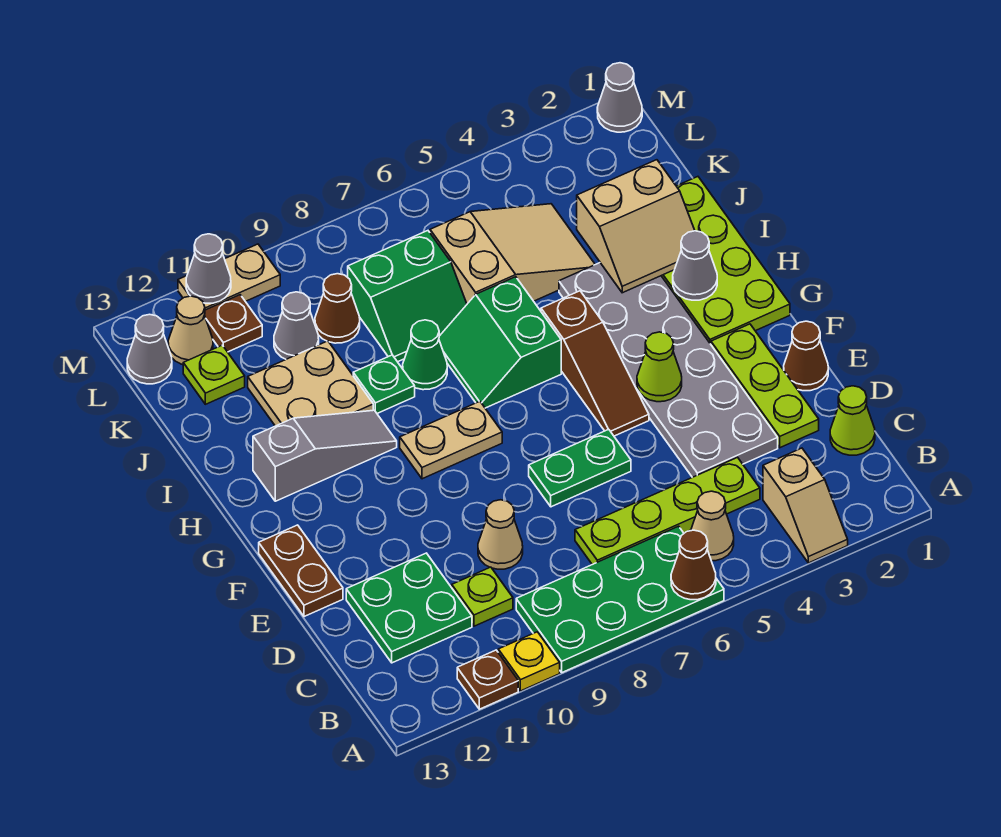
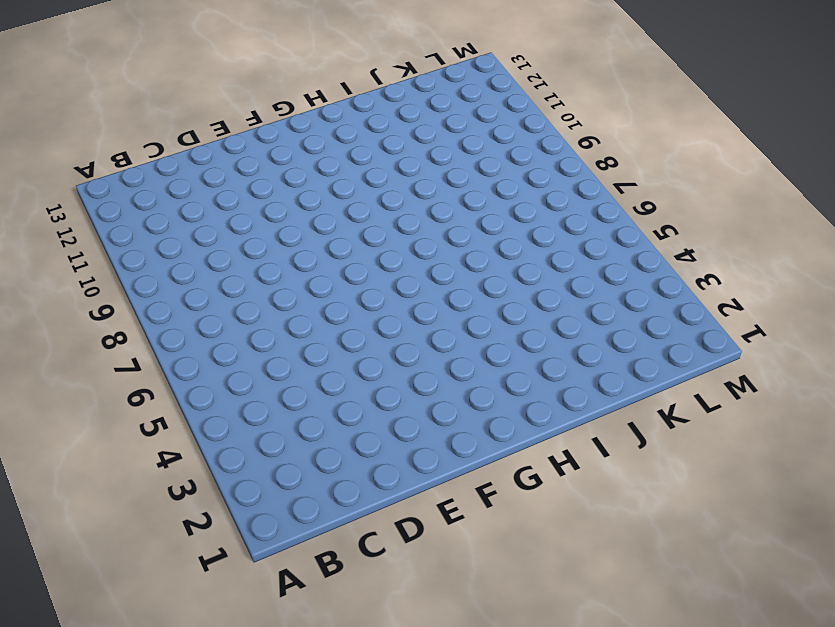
none -> tan slope A3:B3 level 1 top B
none -> green plate A6:B9 level 1
none -> yellow plate A10 level 1
none -> brown plate A11 level 1

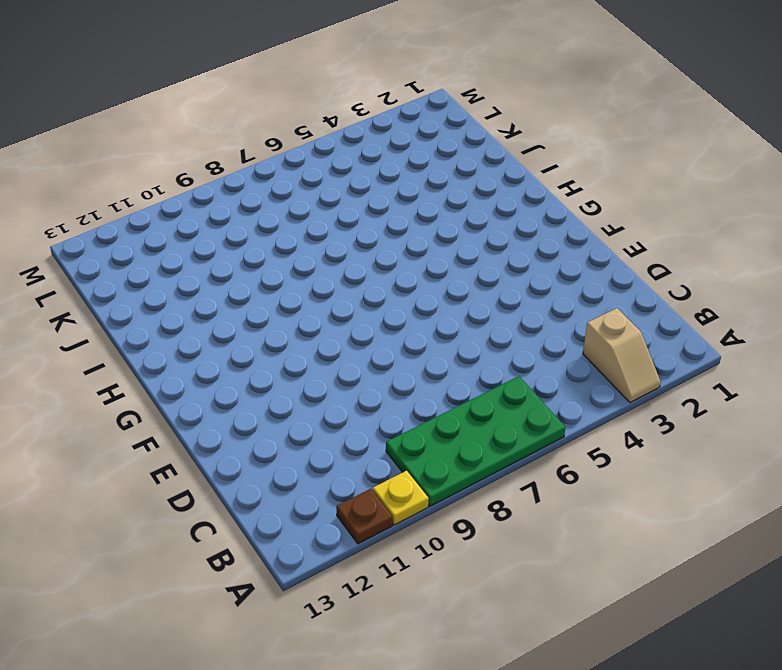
none -> tan cone B5 level 1
none -> lime cone C1 level 1
none -> lime plate C4:C7 level 1
none -> lime plate C10 level 1

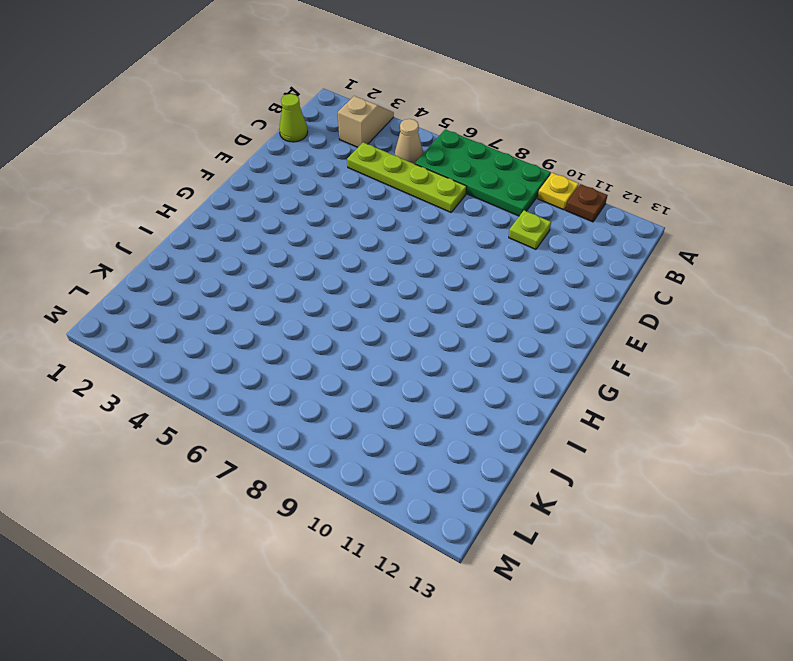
none -> green plate C11:D12 level 1
none -> lime plate D2:F2 level 1
none -> grey plate D3:I4 level 1
none -> tan cone D9 level 1

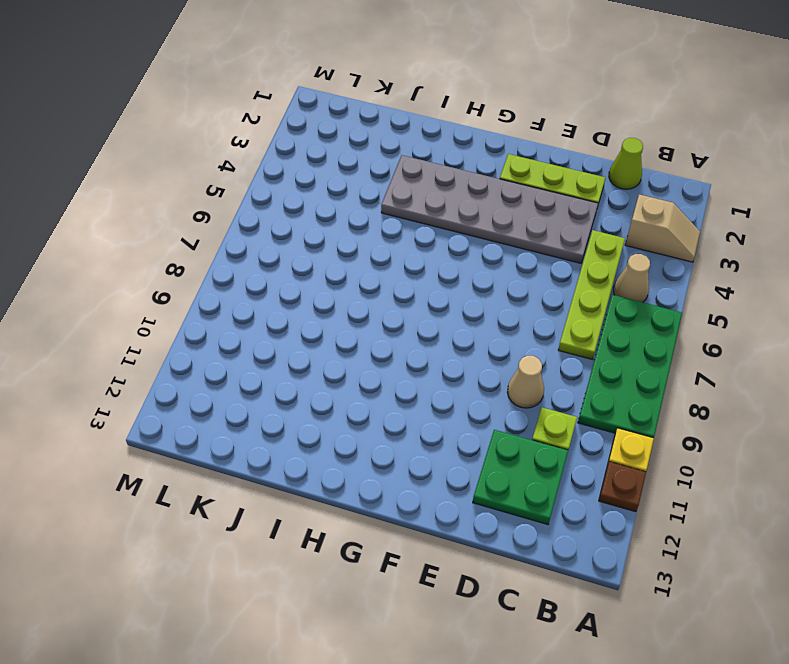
none -> brown cone E1 level 1
none -> green plate E6:E7 level 1
none -> brown plate E13:F13 level 1
none -> brown slope F5:H5 level 1 top H

